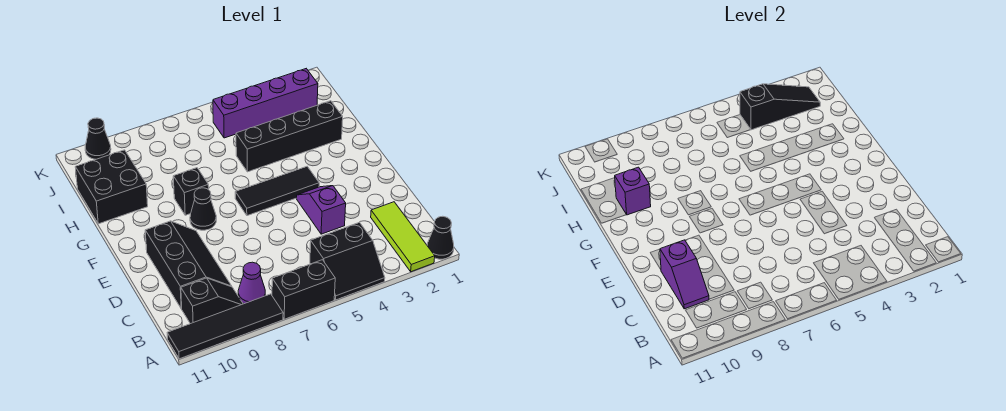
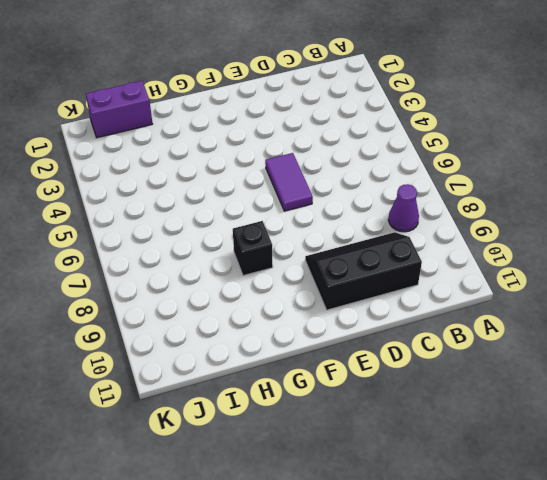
purple tile E5:E6 level 1 -> none
purple brick I1:J1 level 1 -> none
none -> black cone A1 level 1
none -> lime tile A2:C2 level 1
none -> black slope A4:B5 level 1 top B

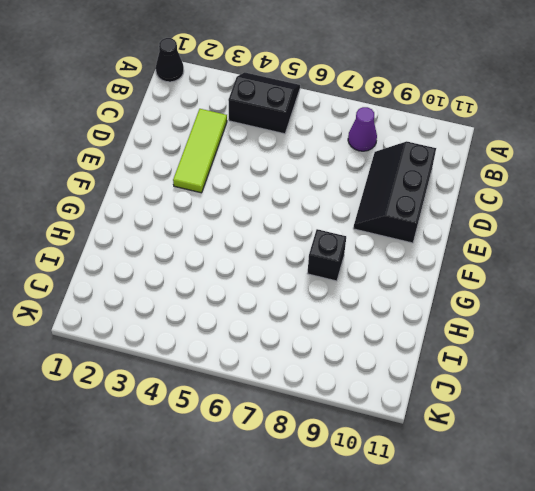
lime tile C3:E3 level 1 -> lime tile A2:C2 level 1
none -> black brick A6:A7 level 1
none -> black tile A8:A11 level 1
none -> black slope B9:B10 level 1 top 10

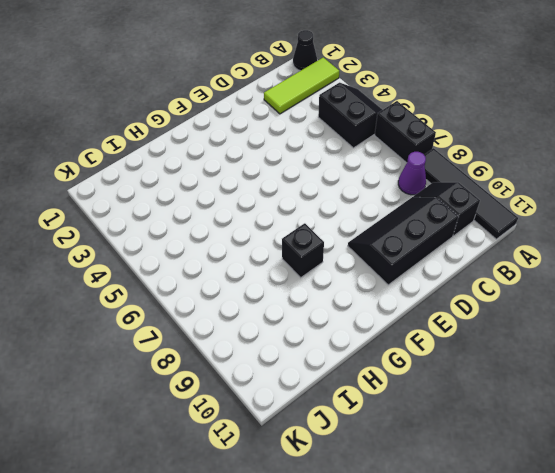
none -> purple slope D4:E4 level 1 top D
none -> black tile F4:F6 level 1
none -> black cone F8 level 1

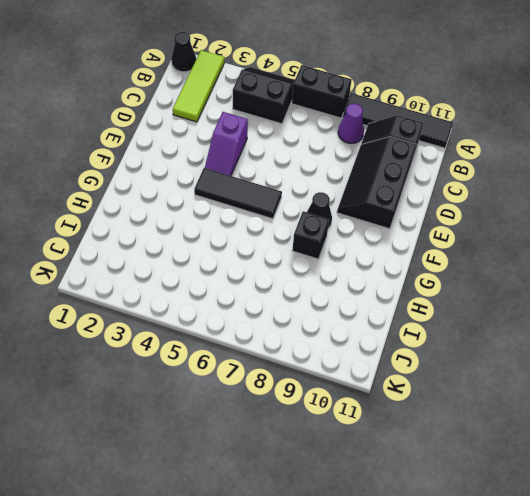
none -> black brick H2:H5 level 1
none -> black brick H10:I11 level 1
none -> purple brick J2:J5 level 1

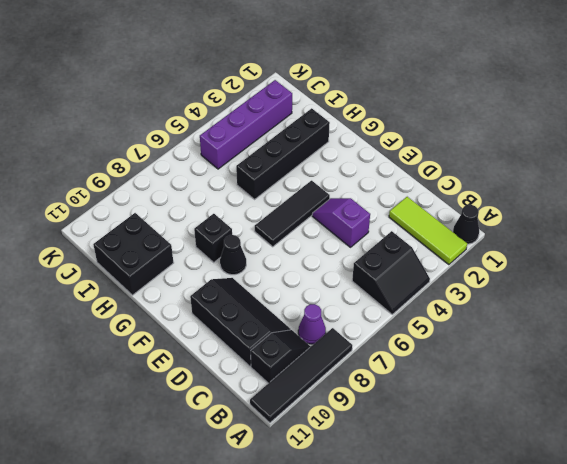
none -> black brick A6:A7 level 1
none -> black cone K10 level 1
none -> purple slope C10:D10 level 2 top D

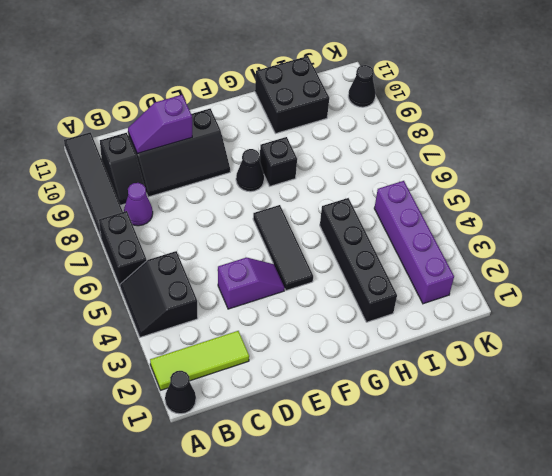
none -> purple brick H10 level 2
none -> black slope J2:J4 level 2 top 4

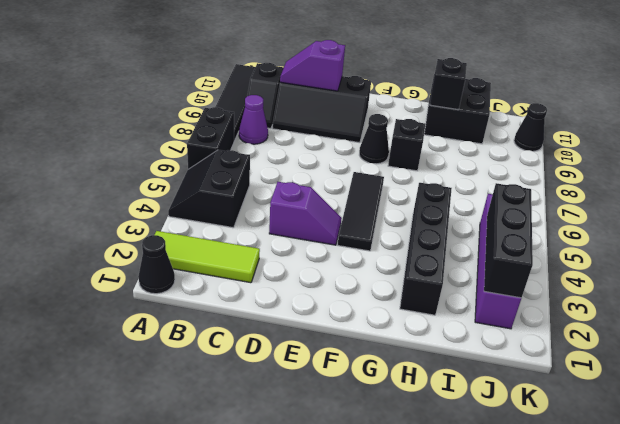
black brick H10 level 2 -> purple brick H10 level 2
black brick J2:J4 level 2 -> black slope J2:J4 level 2 top 4

